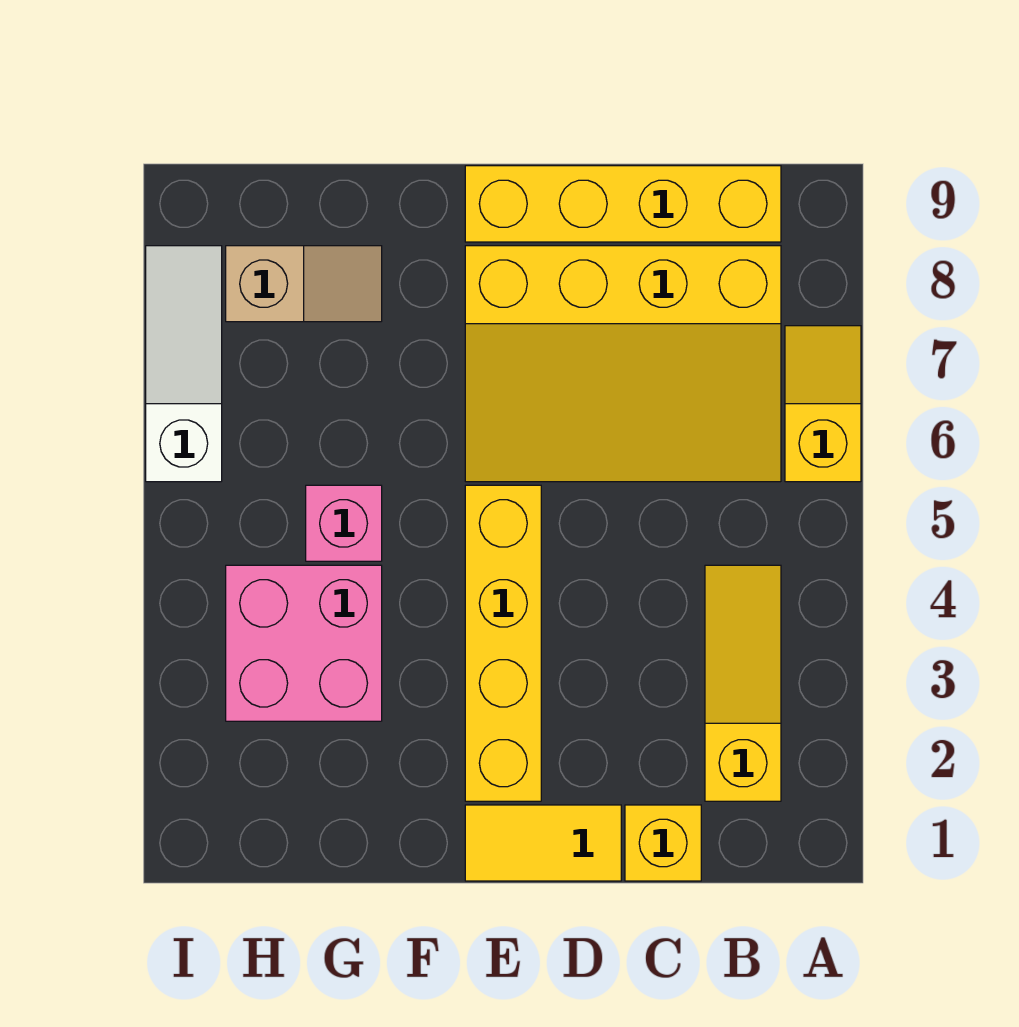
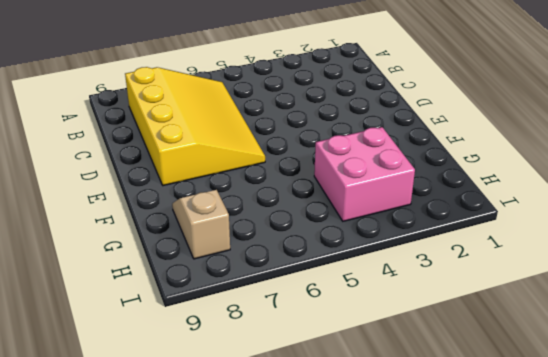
none -> yellow slope A6:A7 level 1 top 6
none -> yellow slope B2:B4 level 1 top 2

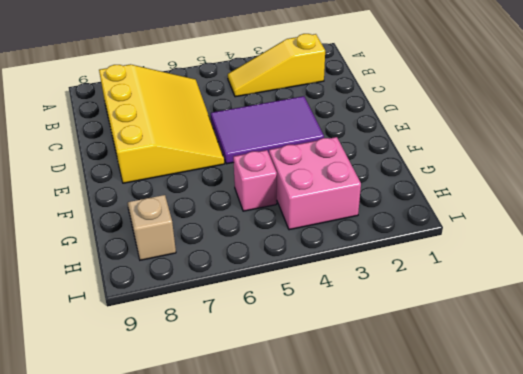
purple tile D3:E5 level 1 -> yellow brick E2:E5 level 1
none -> yellow slope A6:A7 level 1 top 6
none -> yellow brick B9:E9 level 1

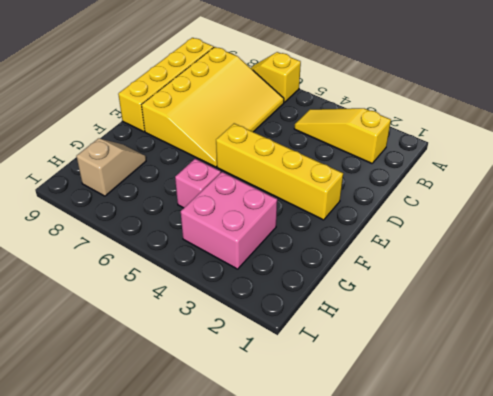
none -> yellow brick C1 level 1
none -> yellow tile D1:E1 level 1

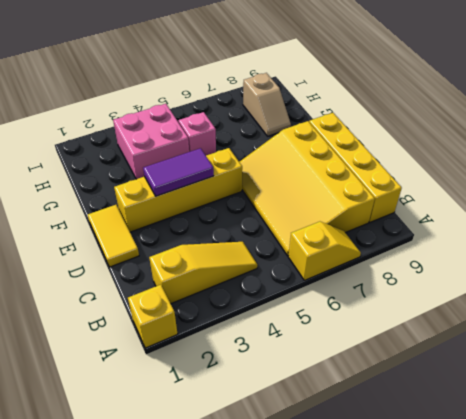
yellow brick A1 level 1 -> yellow brick C1 level 1
purple tile E3:E4 level 2 -> none
none -> white slope I6:I8 level 1 top 6

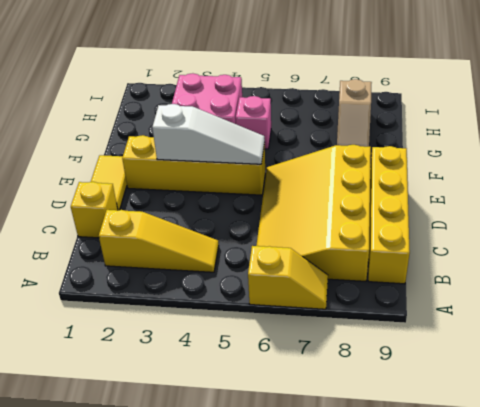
white slope E3:E5 level 2 top 3 -> white slope I6:I8 level 1 top 6

